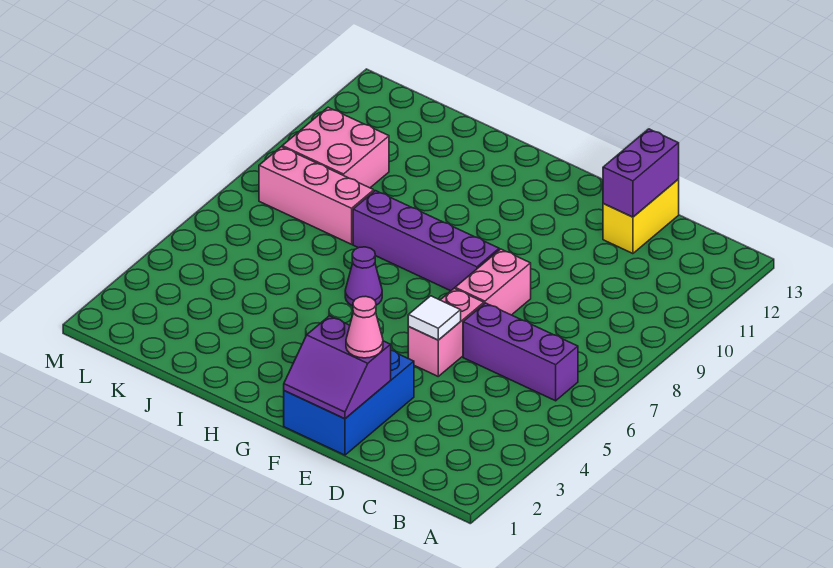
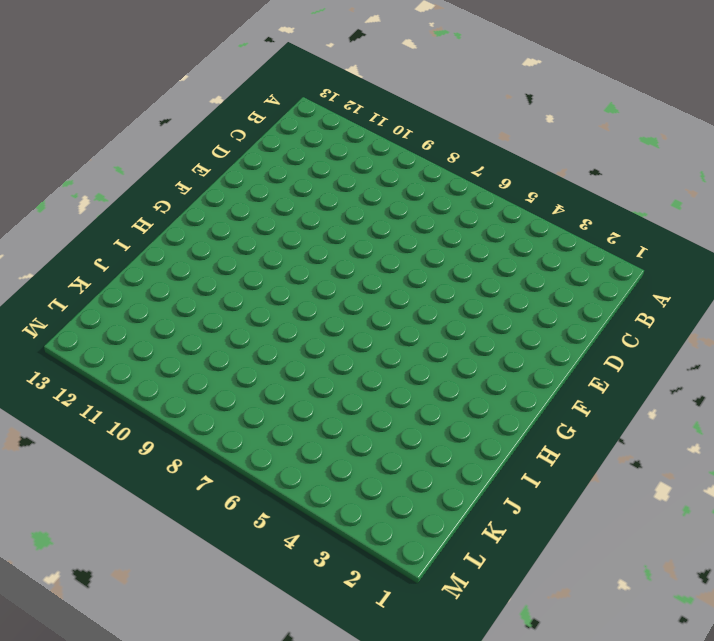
none -> purple brick B6:D6 level 1
none -> yellow brick D12:D13 level 1
none -> blue brick E1:F3 level 1

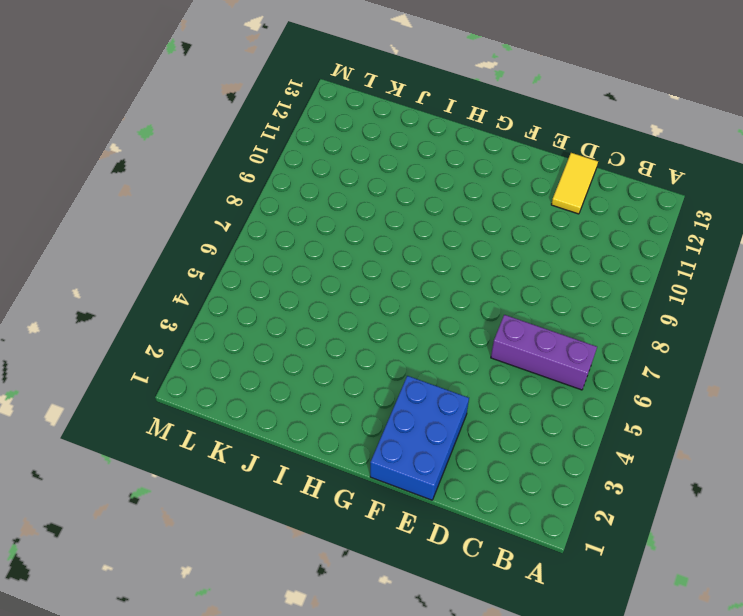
yellow tile D12:D13 level 1 -> yellow brick D12:D13 level 1
none -> pink brick E5:E6 level 1
none -> pink brick E7:E8 level 1
none -> purple brick F8:I8 level 1

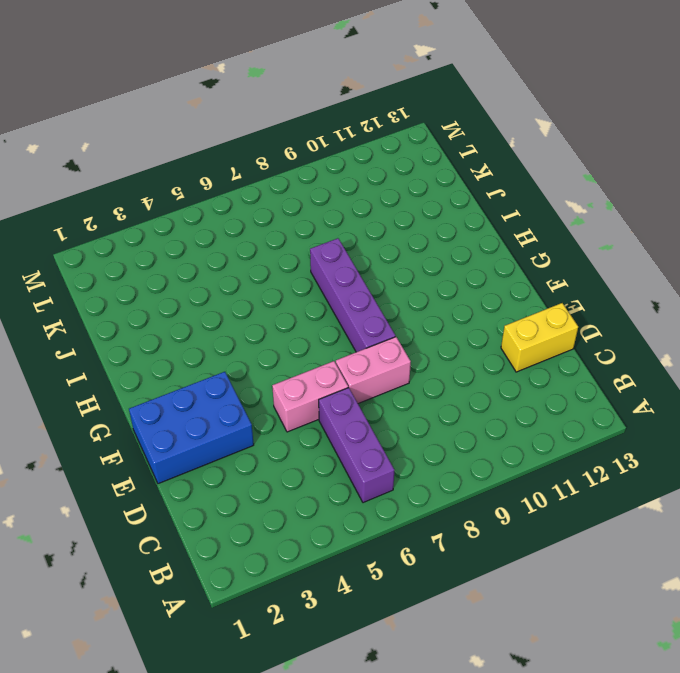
none -> purple cone H6 level 1
none -> pink brick J8:L8 level 1
none -> pink brick K9:L10 level 1

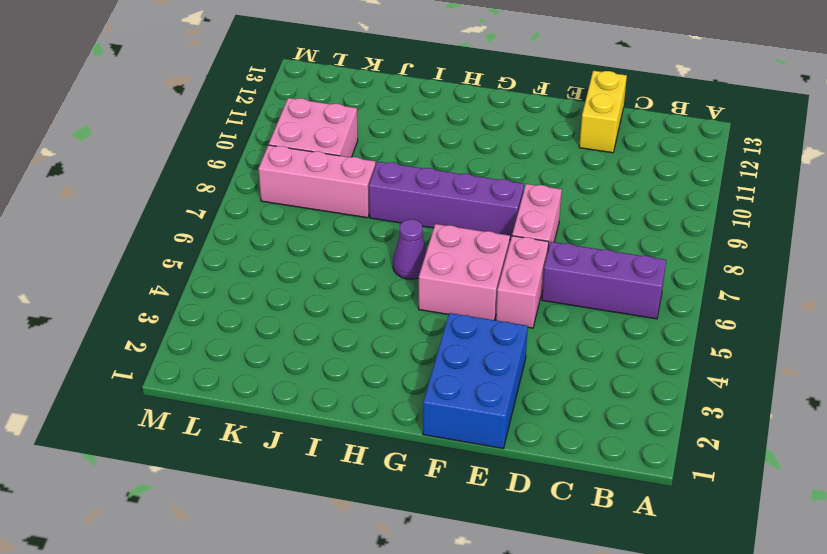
pink brick F5:G6 level 1 -> none
none -> purple brick D12:D13 level 2
none -> purple slope E1:F2 level 2 top 2
none -> white tile E5 level 2

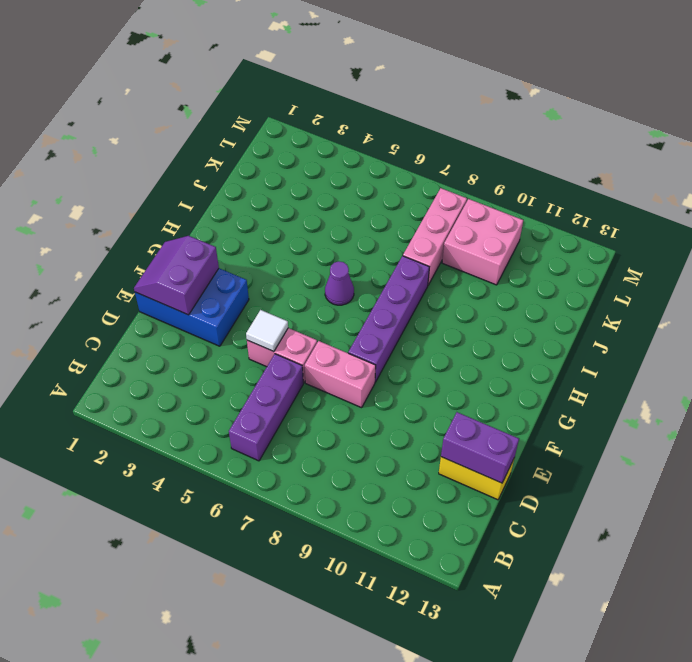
none -> pink cone E2 level 3

